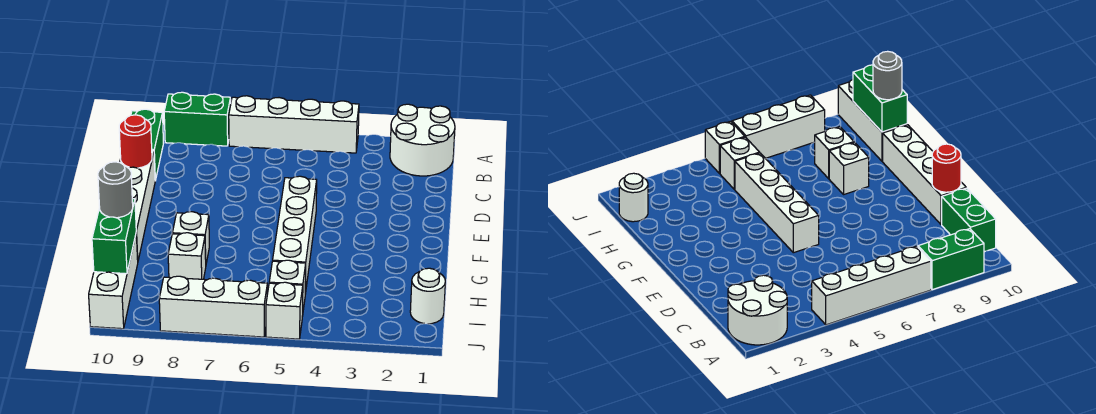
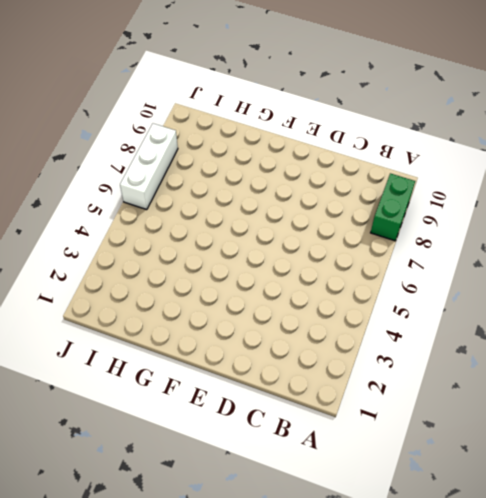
none -> white round brick A1:B2 level 1
none -> white brick A4:A7 level 1
none -> green brick B10:C10 level 1

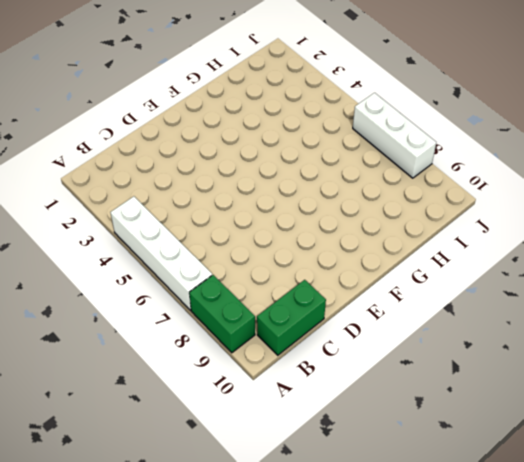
none -> white round brick A1:B2 level 1
none -> white brick D10:G10 level 1
none -> white brick E5:H5 level 1

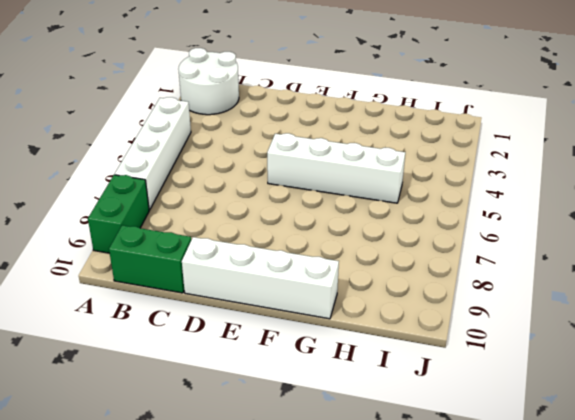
none -> white brick G8 level 1
none -> white brick H8 level 1
none -> white brick H10:J10 level 1

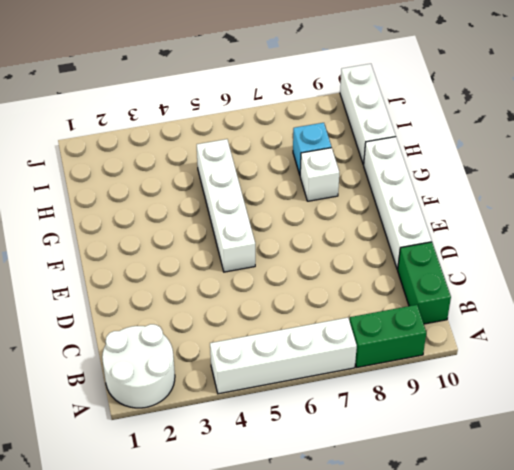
cyan brick H8 level 1 -> white brick H8 level 1
none -> white round brick I1 level 1
none -> white brick I5 level 1
none -> white brick J5 level 1

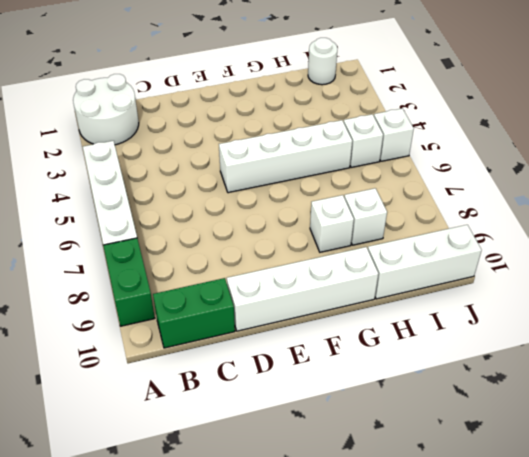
none -> white brick J6:J8 level 1
none -> red round brick D10 level 2
none -> green brick H10:I10 level 2

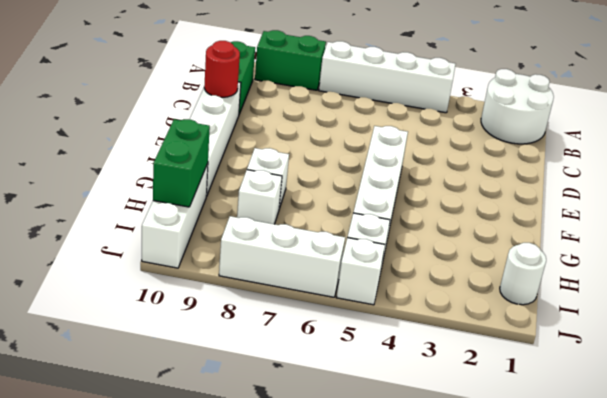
none -> grey round brick H10 level 3

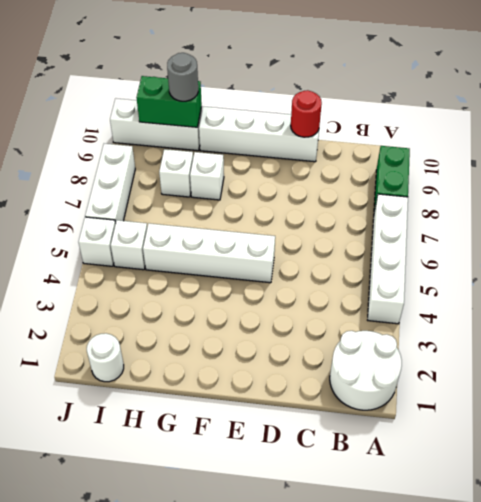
none -> green brick B10:C10 level 1

